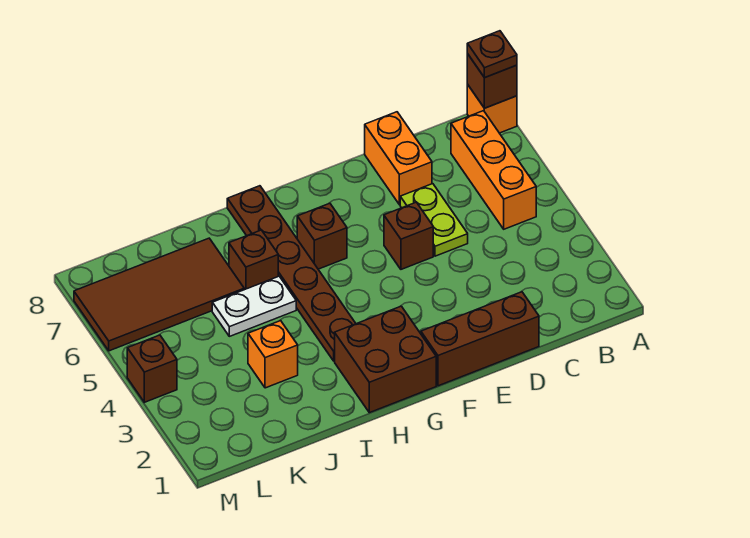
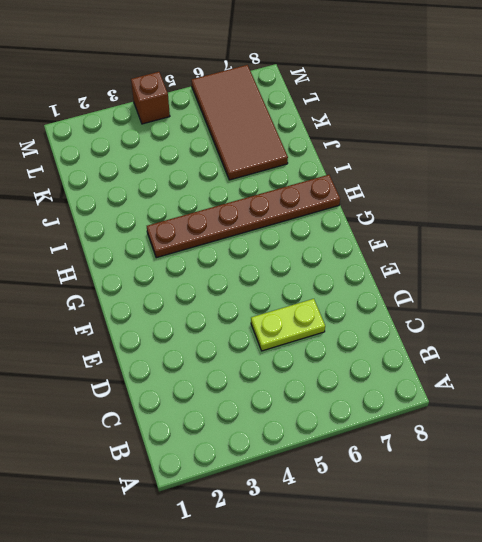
none -> orange brick A8 level 1
none -> orange brick B5:B7 level 1
none -> brown brick D1:F1 level 1

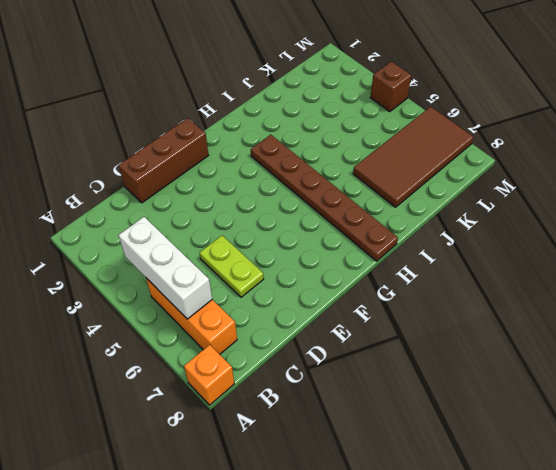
white brick B4:B6 level 2 -> none
none -> orange brick D7:D8 level 1
none -> brown brick E5 level 1
none -> brown brick G1:H2 level 1

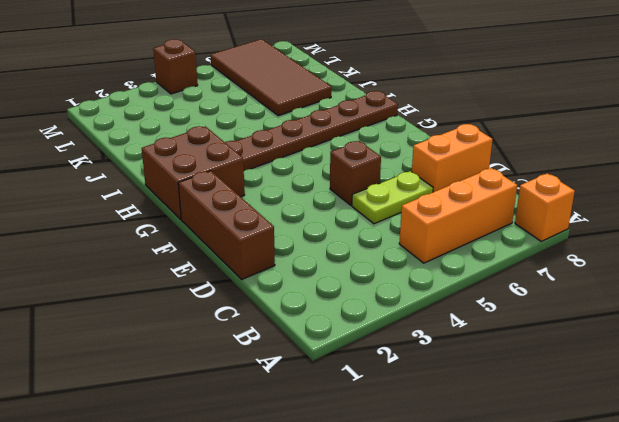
none -> brown brick G6 level 1
none -> white plate I5:J5 level 1
none -> brown brick I6 level 1

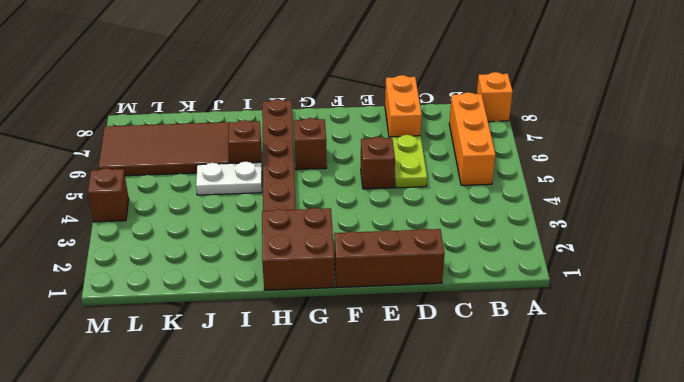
none -> orange brick J3 level 1
none -> brown brick A8 level 2
none -> brown plate A8 level 3

